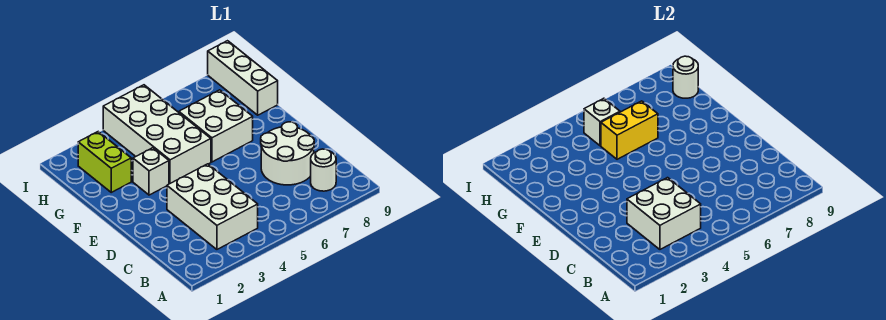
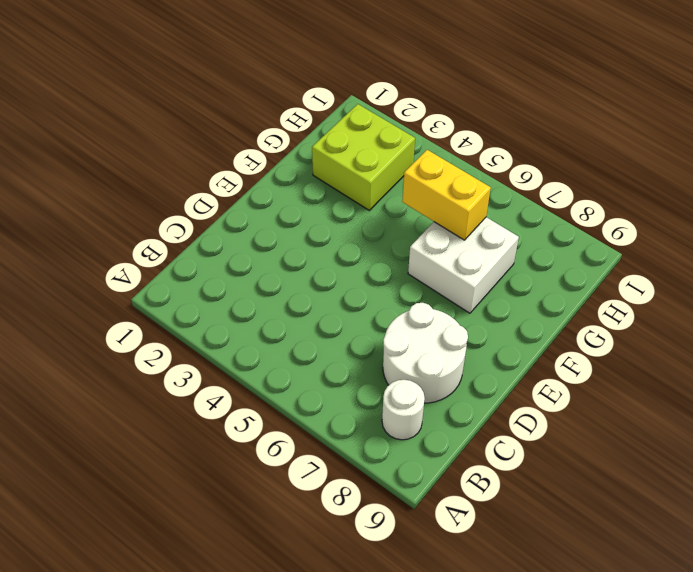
lime brick G2:H3 level 1 -> lime brick G2:H2 level 1
none -> white brick B3:D4 level 1
none -> white brick F3 level 1
none -> white brick F4:I5 level 1

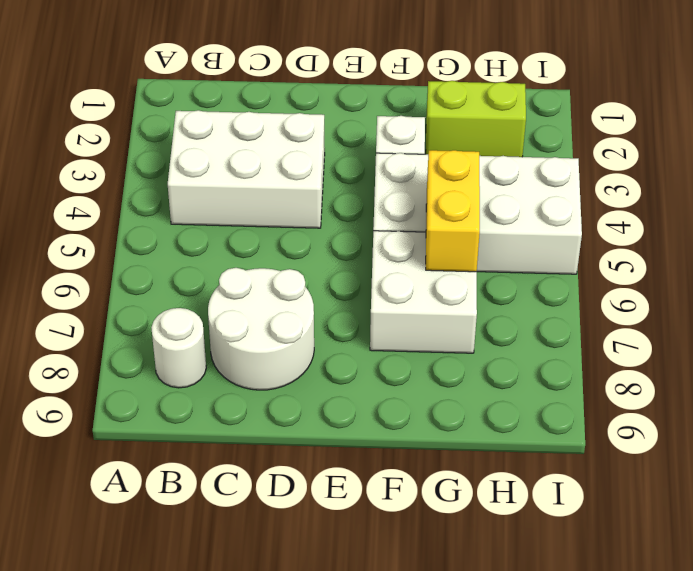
none -> white brick G9:I9 level 1
none -> white brick B3:C4 level 2
none -> white brick H5 level 2

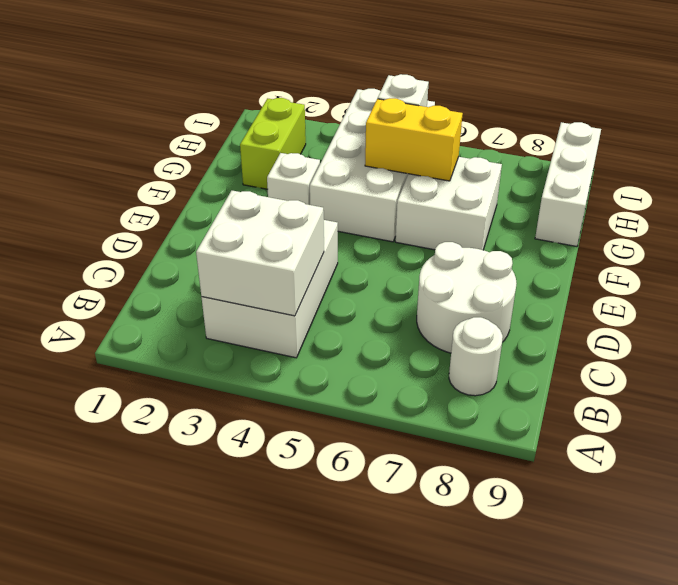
none -> white round brick H9 level 2

